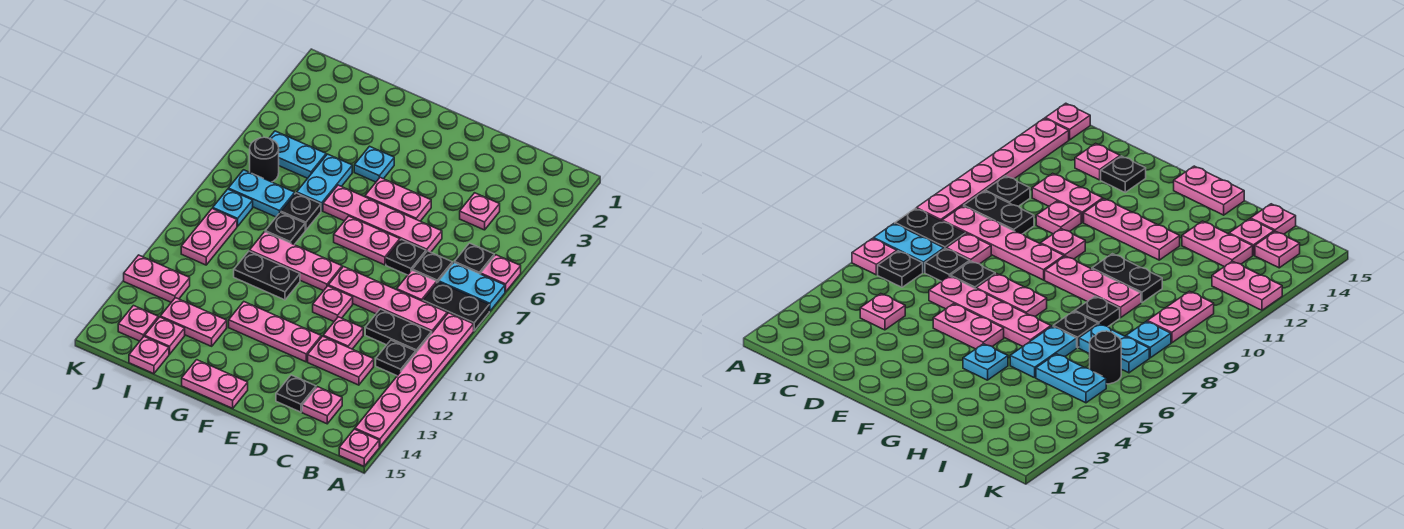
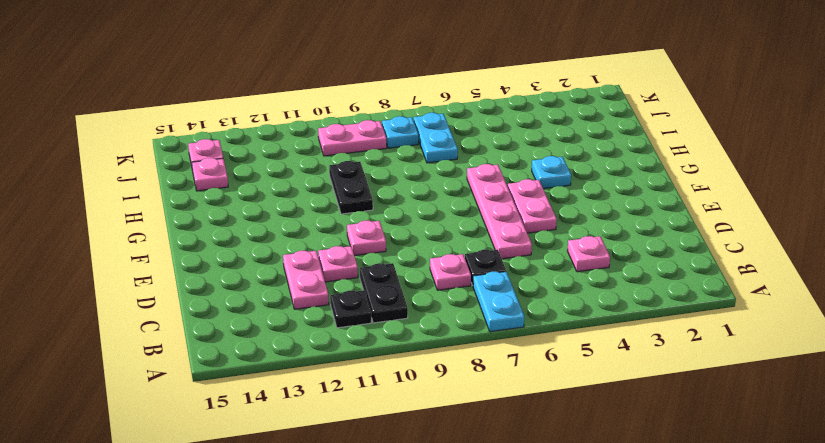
none -> pink plate A6 level 1
none -> black plate A8:B8 level 1
none -> pink plate A9:A14 level 1
none -> pink plate A15 level 1

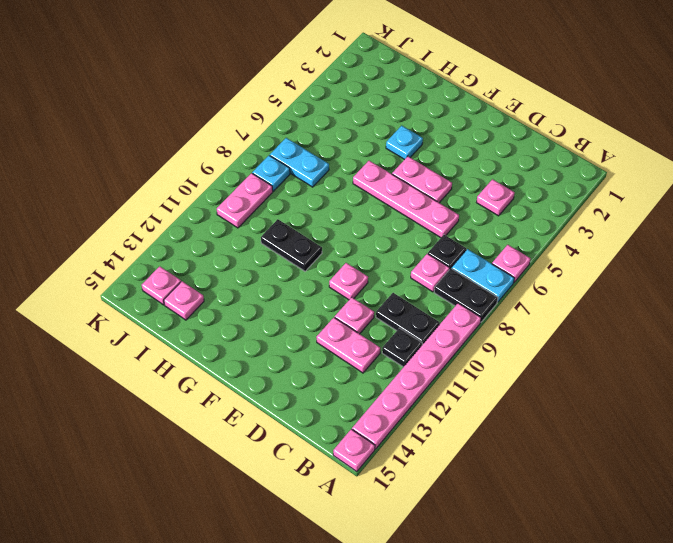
none -> black plate B6 level 1
none -> pink plate B9:E9 level 1
none -> pink plate C14 level 1
none -> black plate D7 level 1

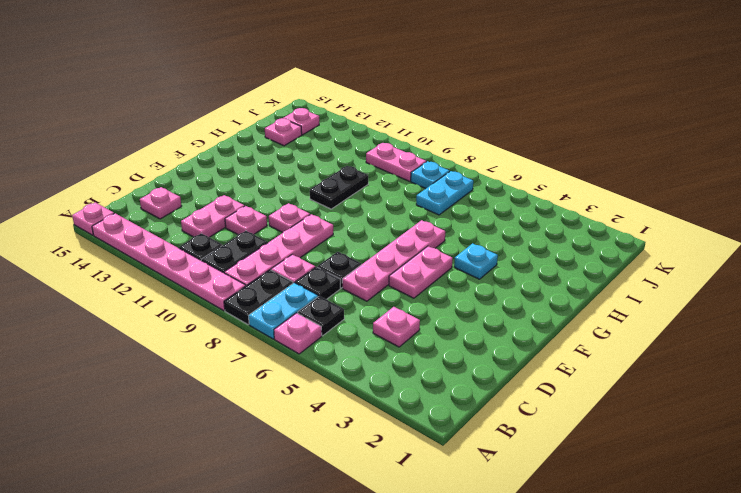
none -> black plate D14 level 1
none -> pink plate E7:F7 level 1
none -> pink plate E12:G12 level 1
none -> pink plate F9:H9 level 1

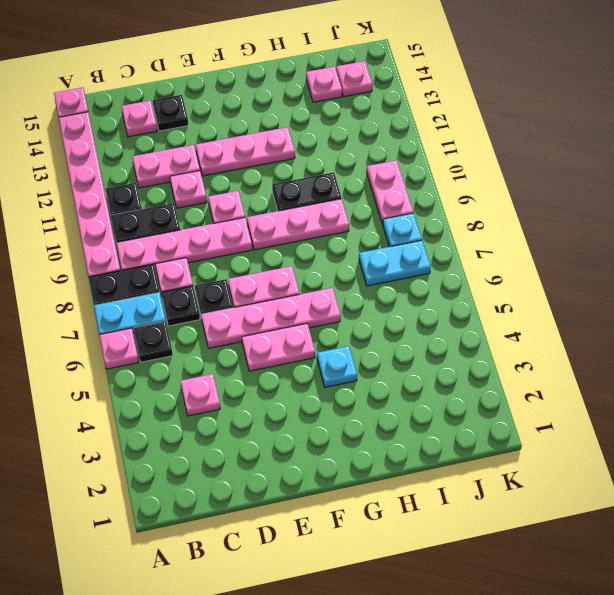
none -> pink plate F15:G15 level 1
none -> cyan plate H5:H6 level 1
none -> black plate H7 level 1
none -> black plate H8 level 1

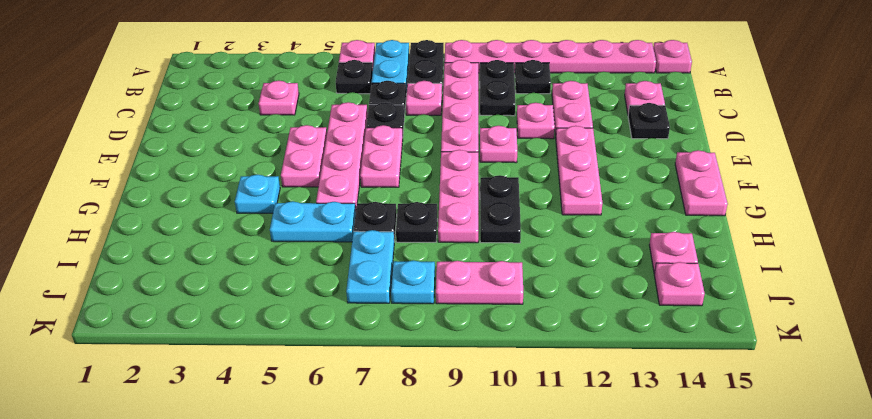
none -> pink plate H13:I13 level 1
none -> cyan plate I5:J5 level 1
none -> pink plate I15 level 1
none -> black round brick J6 level 1

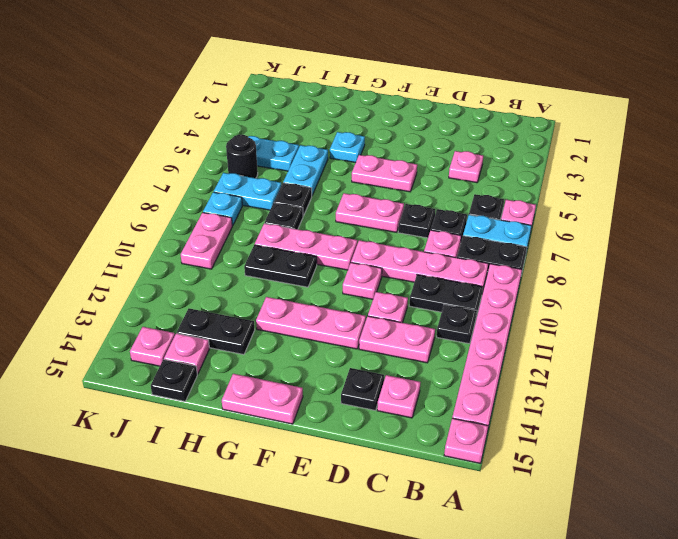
black plate H13:I13 level 1 -> pink plate H13:I13 level 1
black plate I15 level 1 -> pink plate I15 level 1
none -> pink plate D6:G6 level 1
none -> pink plate J12:K12 level 1

